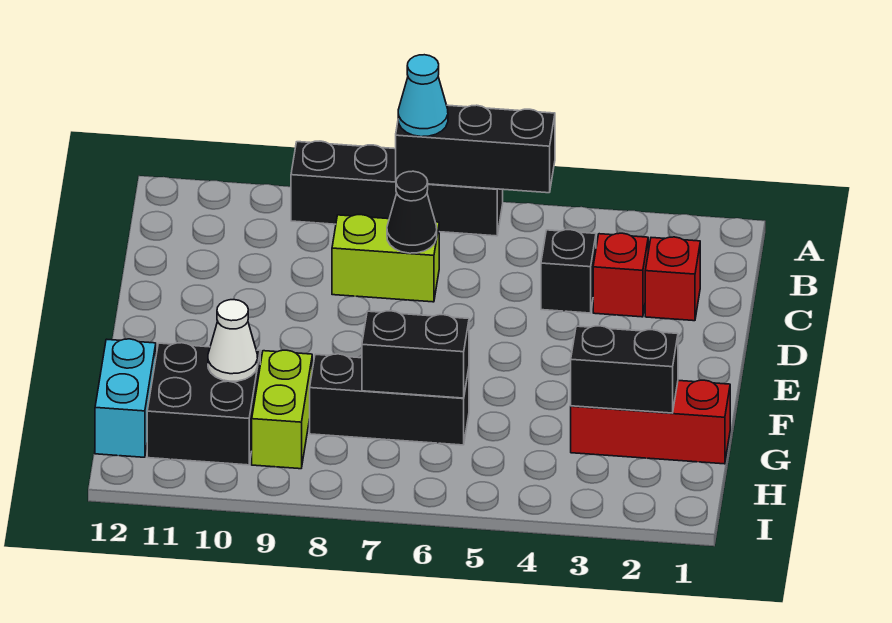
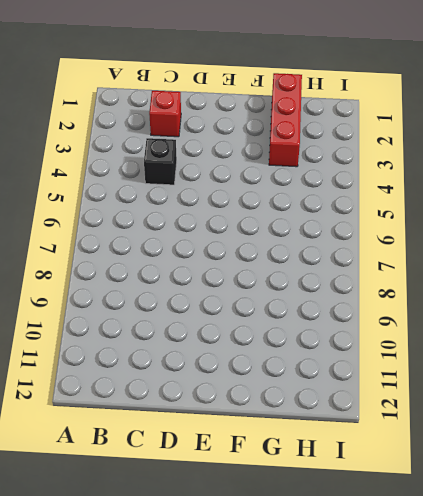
none -> black brick A6:A9 level 1
none -> red brick C3 level 1
none -> lime brick C7:C8 level 1

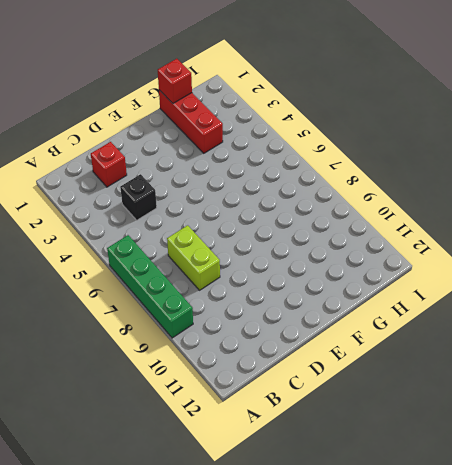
green brick A6:A9 level 1 -> black brick A6:A9 level 1
red brick G1 level 2 -> red brick C3 level 1
none -> black brick G6:G8 level 1
none -> lime brick G9:H9 level 1
none -> black brick G10:H11 level 1

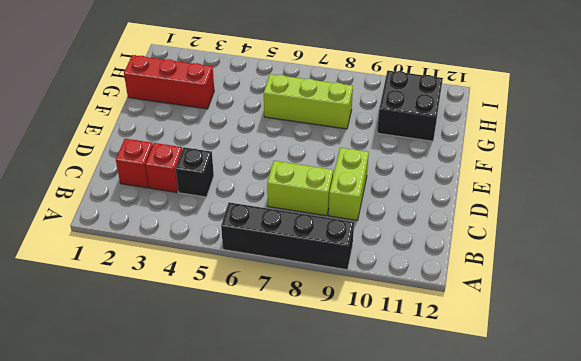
lime brick C9:D9 level 1 -> lime brick G9:H9 level 1
lime brick G6:G8 level 1 -> black brick G6:G8 level 1
none -> cyan brick G12:H12 level 1
none -> black brick A5:A7 level 2
none -> black cone C7 level 2

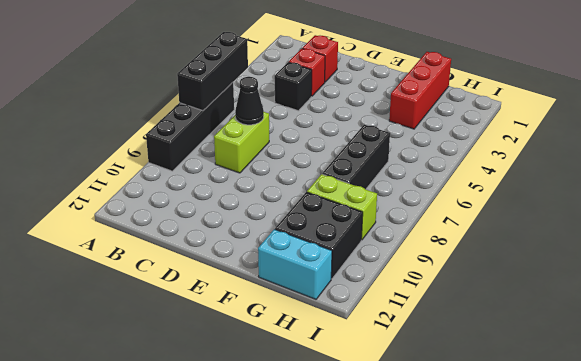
none -> black brick G2:G3 level 2
none -> black brick G6:G7 level 2
none -> white cone G10 level 2

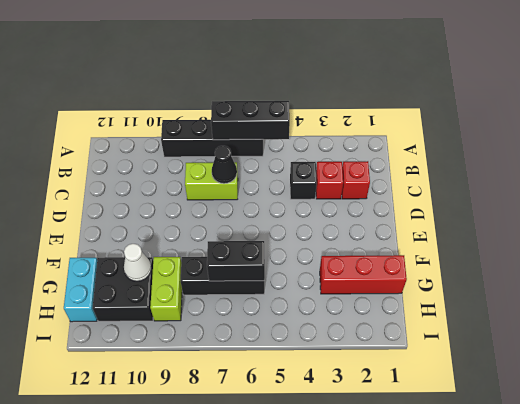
none -> black brick G2:G3 level 2
none -> cyan cone A7 level 3

